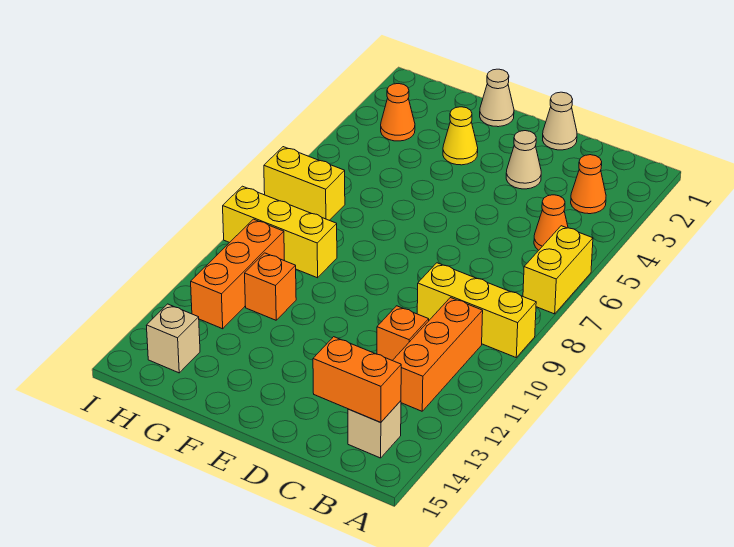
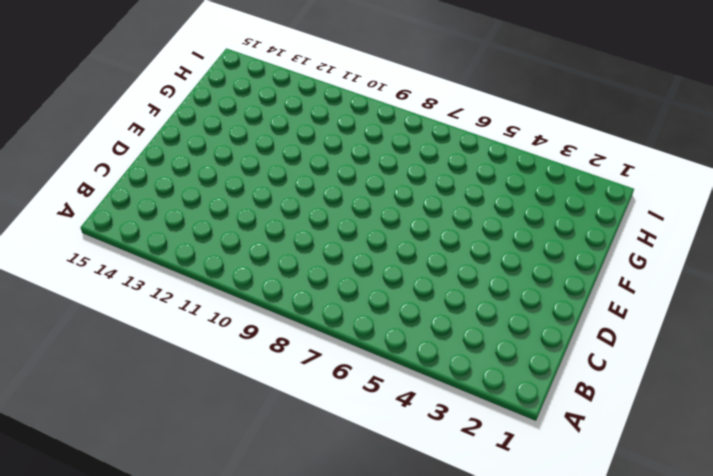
none -> yellow brick A6:A7 level 1
none -> yellow brick A9:C9 level 1
none -> orange cone B3 level 1

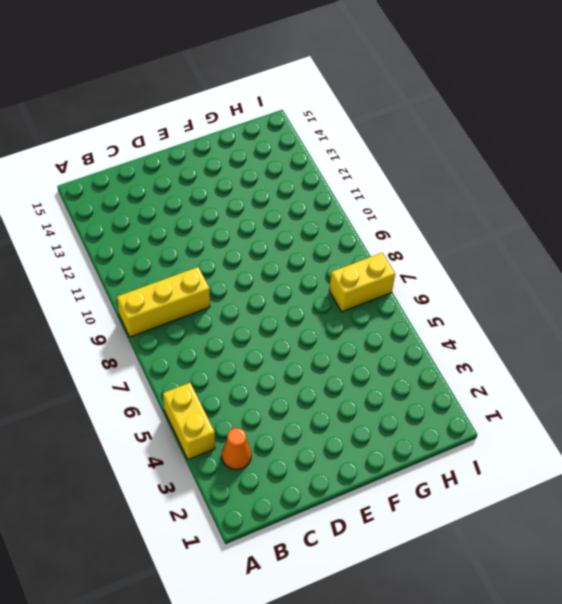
yellow brick A4:A5 level 1 -> yellow brick A6:A7 level 1
none -> orange cone B5 level 1
none -> orange brick B10:B12 level 1
none -> tan brick B14 level 1

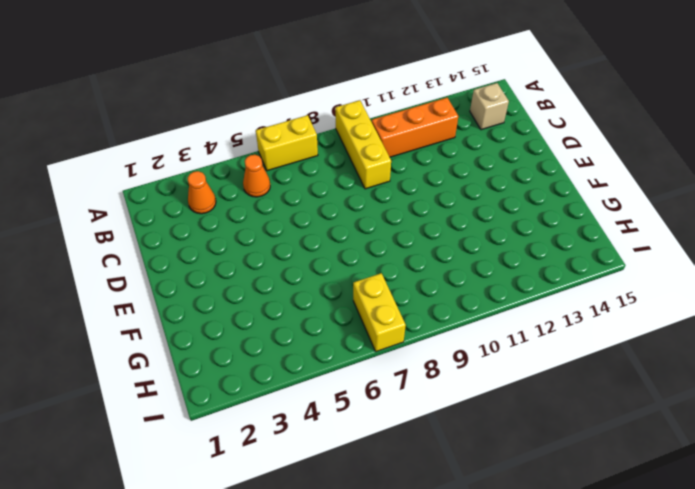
none -> orange brick C11 level 1
none -> tan cone D1 level 1
none -> tan cone D3 level 1

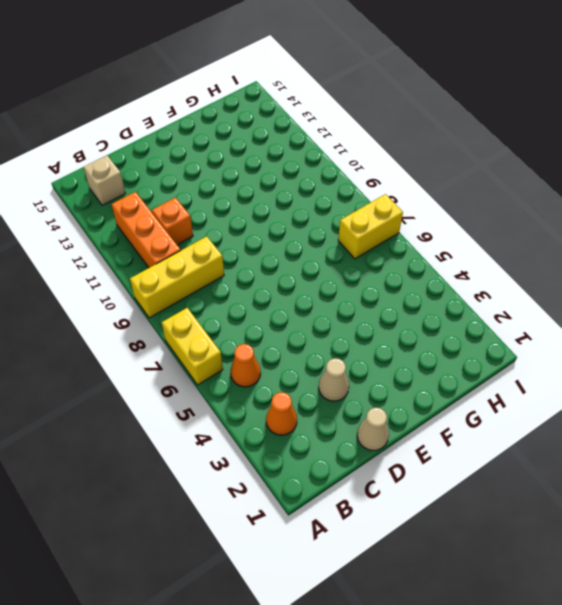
none -> tan cone F1 level 1
none -> yellow cone F3 level 1
none -> yellow brick G9:I9 level 1

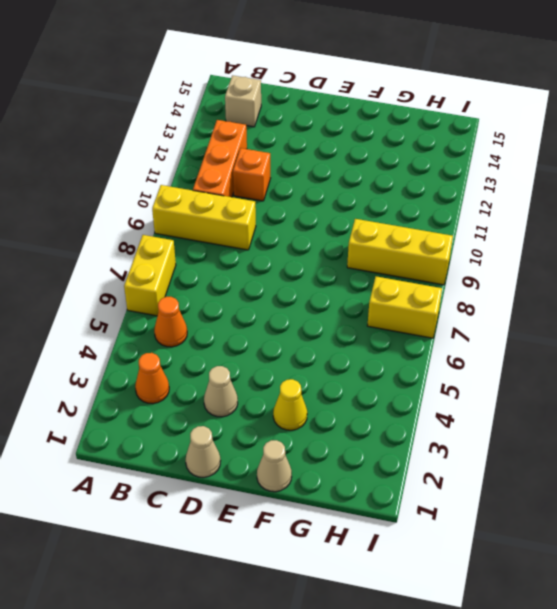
none -> orange brick G11 level 1
none -> orange cone H3 level 1
none -> orange brick H10:H12 level 1

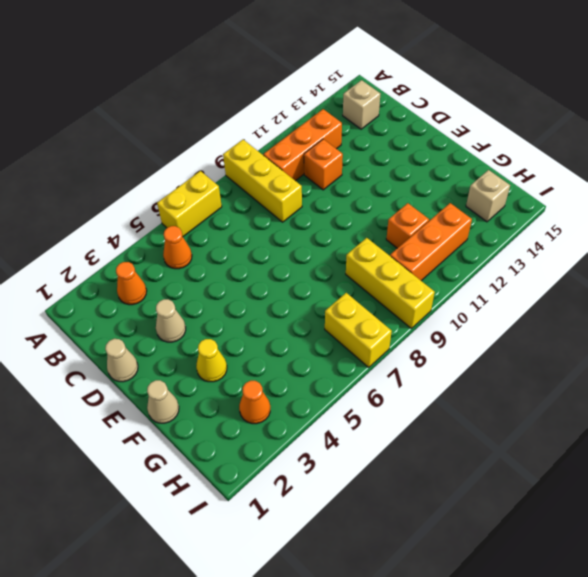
none -> orange brick B14:C14 level 2

